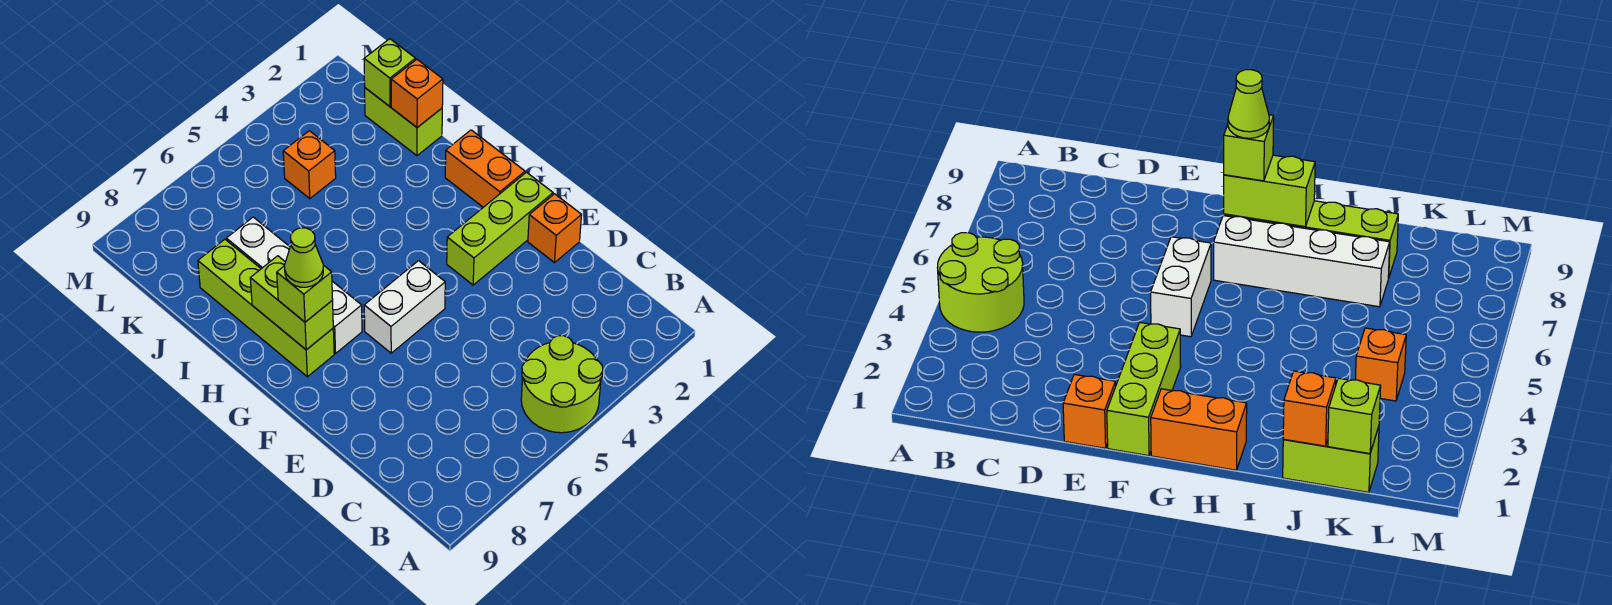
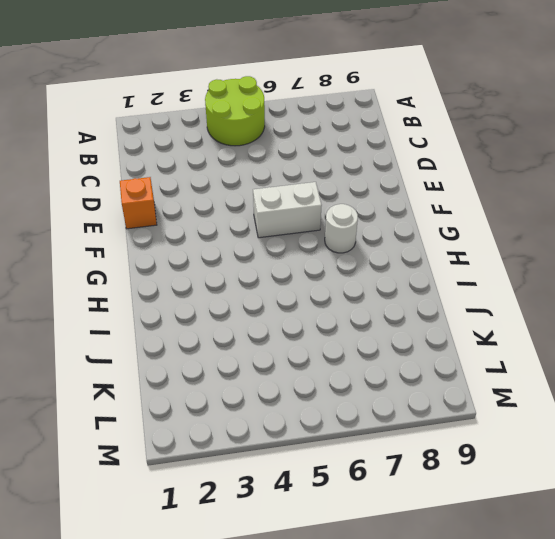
white round brick G7 level 1 -> white brick G7:J7 level 1
none -> lime brick F1:F3 level 1
none -> orange brick G1:H1 level 1
none -> lime brick G8:J8 level 1

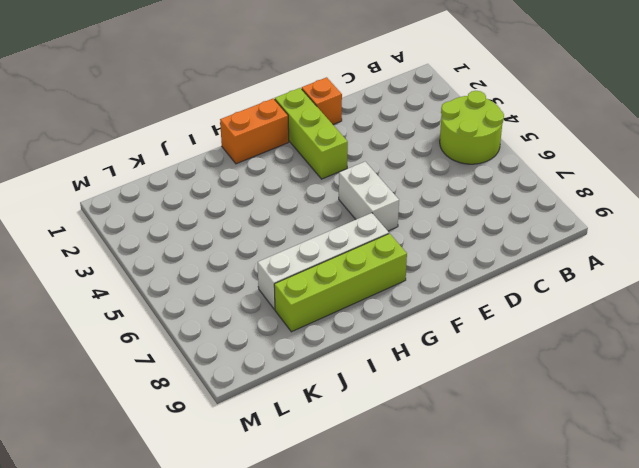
none -> lime brick J1:K1 level 1
none -> orange brick K4 level 1
none -> lime brick G8:H8 level 2

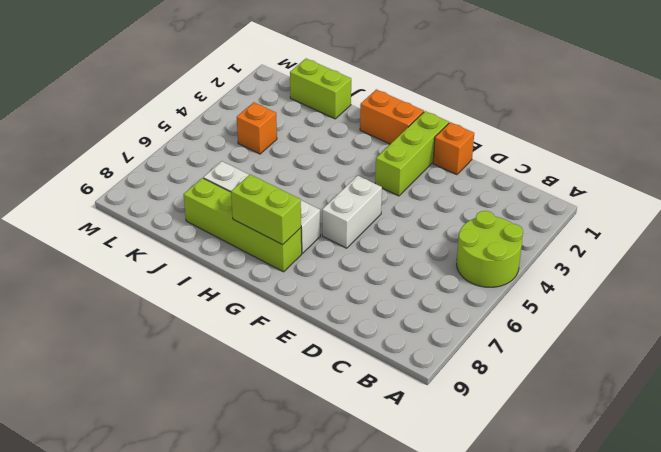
none -> orange brick J1 level 2
none -> lime brick K1 level 2
none -> lime brick G8 level 3

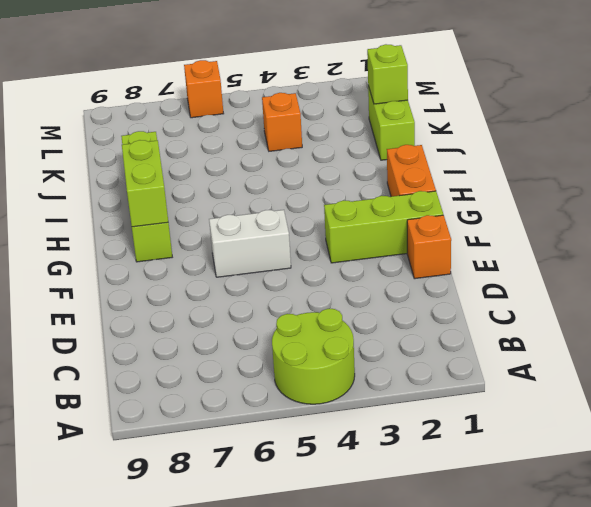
orange brick M6 level 1 -> orange brick J1 level 2
none -> white brick G7:J7 level 1
none -> lime brick G8 level 3
none -> lime cone G8 level 4

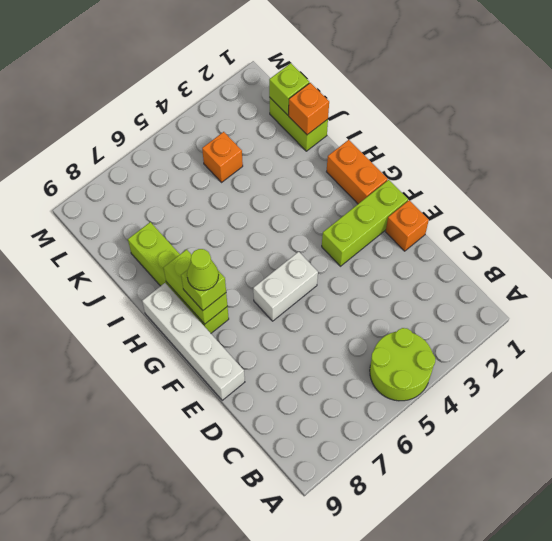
white brick E9:H9 level 1 -> white brick G7:J7 level 1

